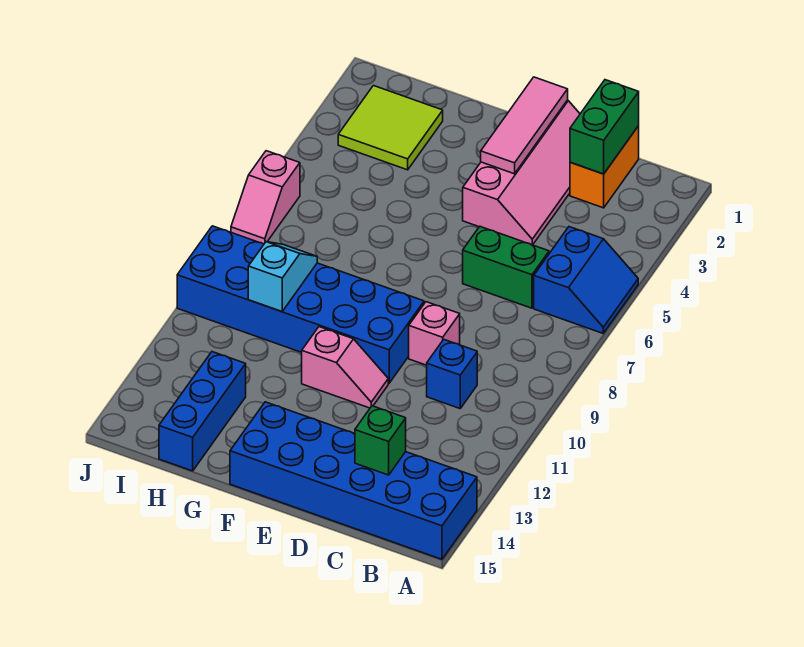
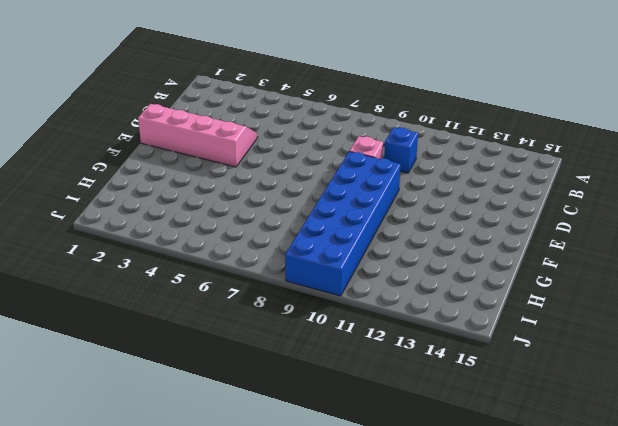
none -> blue slope A5:B6 level 1 top B
none -> blue brick A14:F15 level 1
none -> orange brick C1:C2 level 1

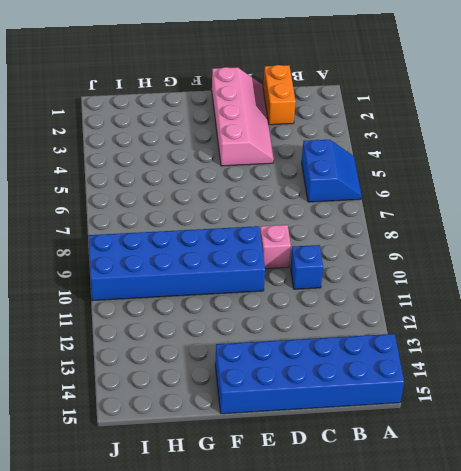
none -> green brick C6:D6 level 1
none -> pink slope E11:F11 level 1 top F
none -> lime tile H2:I3 level 1

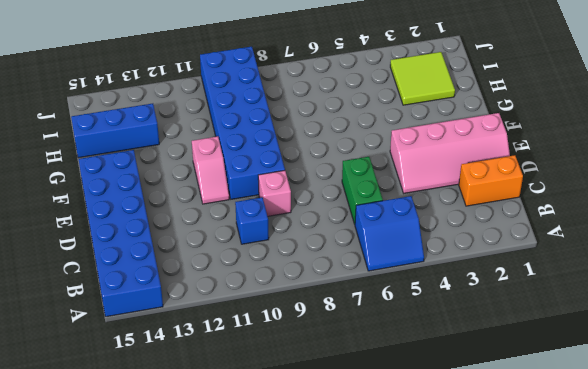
none -> pink slope J6:J7 level 1 top 6
none -> green brick C1:C2 level 2
none -> green brick C14 level 2

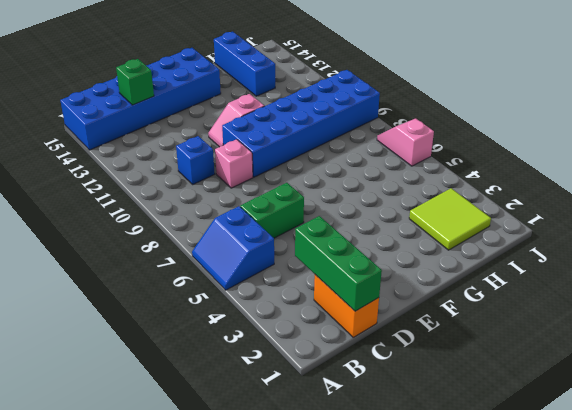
green brick C1:C3 level 2 -> green brick C1:C2 level 2
none -> pink slope D1:E4 level 1 top E
none -> pink tile E1:E3 level 2
none -> cyan slope H9:H10 level 2 top 10

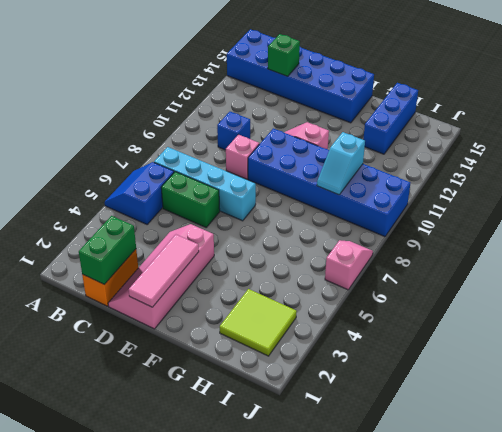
cyan brick B7:E7 level 1 -> none

